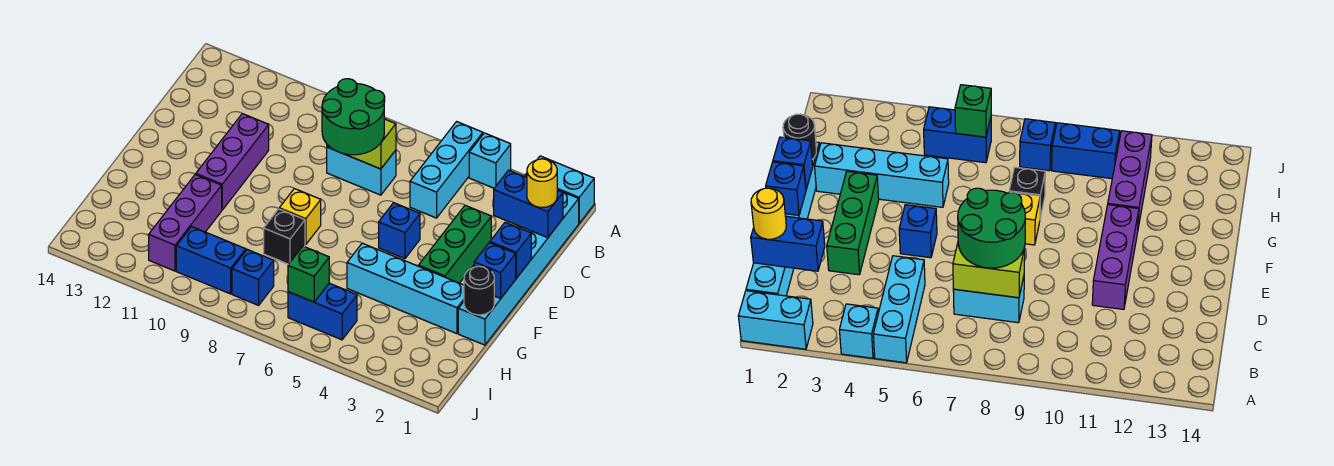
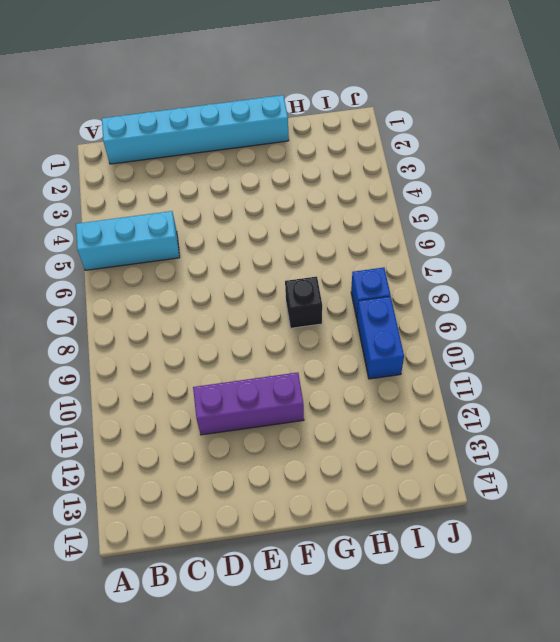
none -> cyan brick A1:A2 level 1
none -> cyan brick A4 level 1
none -> cyan brick C7:C8 level 1

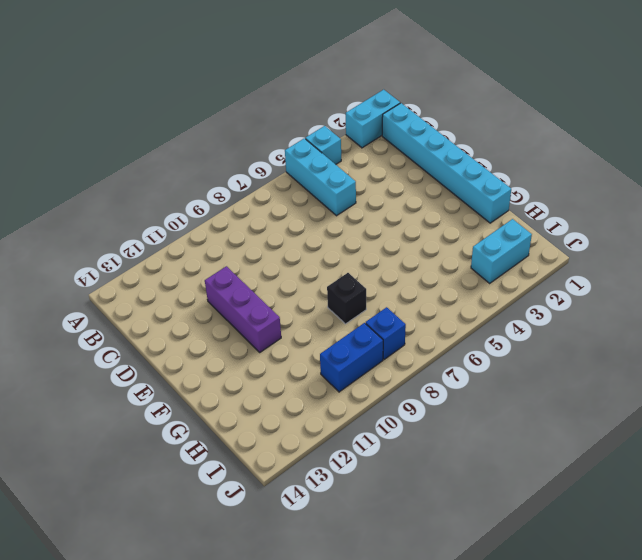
cyan brick I2:I3 level 1 -> cyan brick C7:C8 level 1
none -> green brick D3:F3 level 1
none -> blue brick E5 level 1
none -> yellow brick F8 level 1

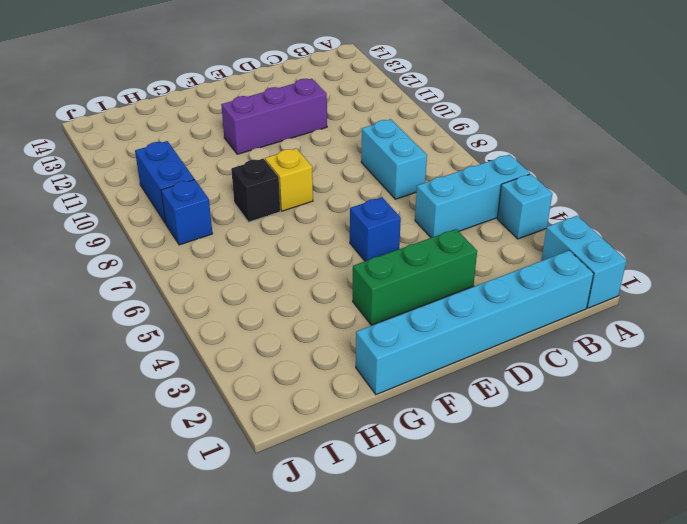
none -> cyan brick G2:G5 level 1
none -> purple brick G11:I11 level 1
none -> blue brick I5:I6 level 1

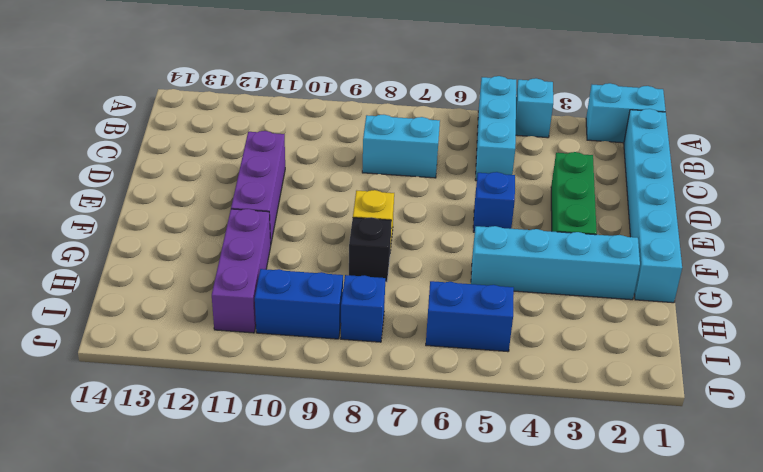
none -> blue brick C1:C2 level 2
none -> lime brick C7:C8 level 2
none -> blue brick E1 level 2

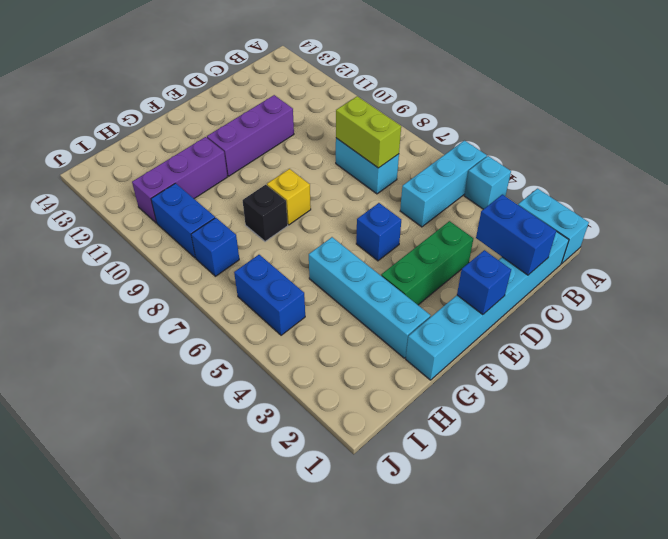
none -> blue brick F1 level 2
none -> black round brick G1 level 2
none -> green brick I6 level 2

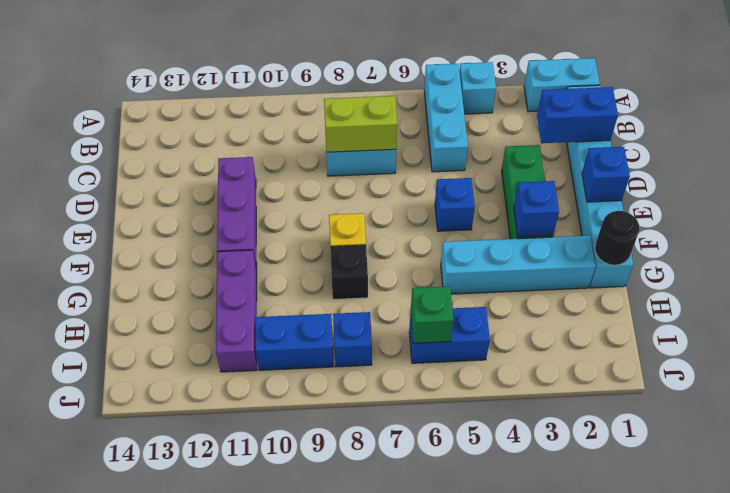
blue brick F3 level 2 -> blue brick F1 level 2
none -> yellow round brick C1 level 3
none -> green round brick C7:D8 level 3

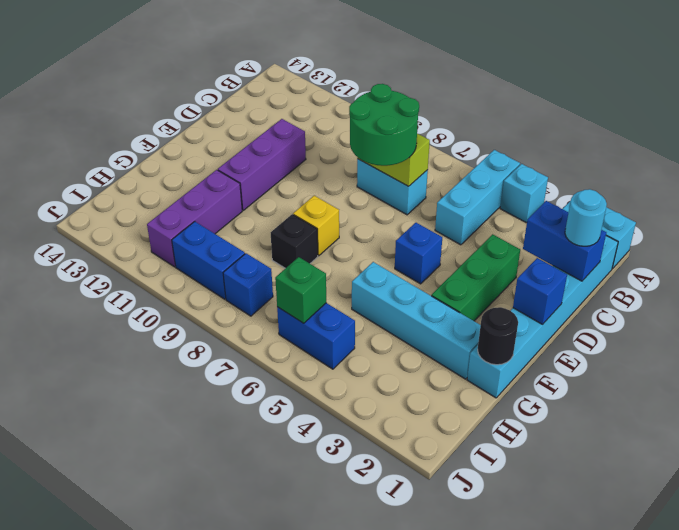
cyan round brick C1 level 3 -> yellow round brick C1 level 3
none -> blue brick F1 level 2

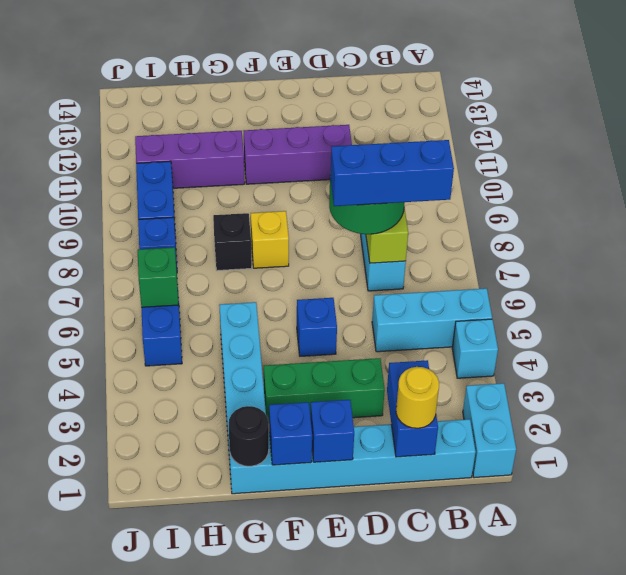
blue brick B7:D7 level 4 -> none

